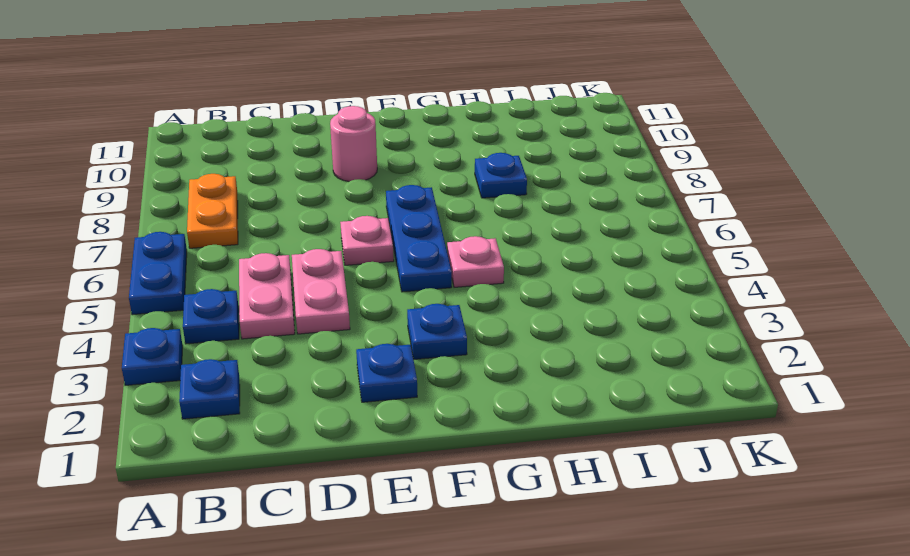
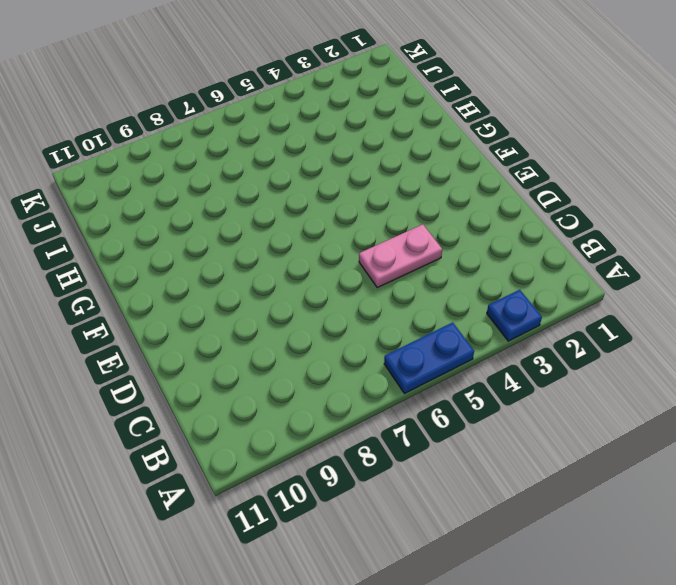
none -> blue plate B2 level 1
none -> blue plate B4 level 1
none -> orange plate B7:B8 level 1

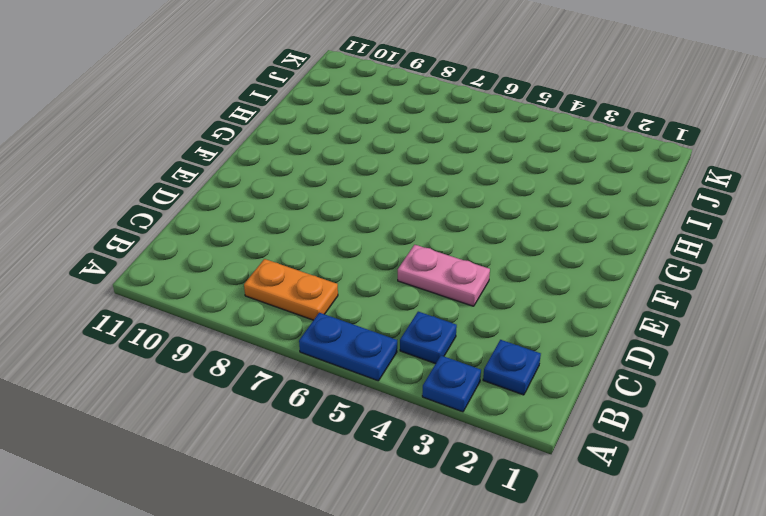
none -> pink plate C4:C5 level 1
none -> blue plate E2 level 1
none -> pink plate E6 level 1

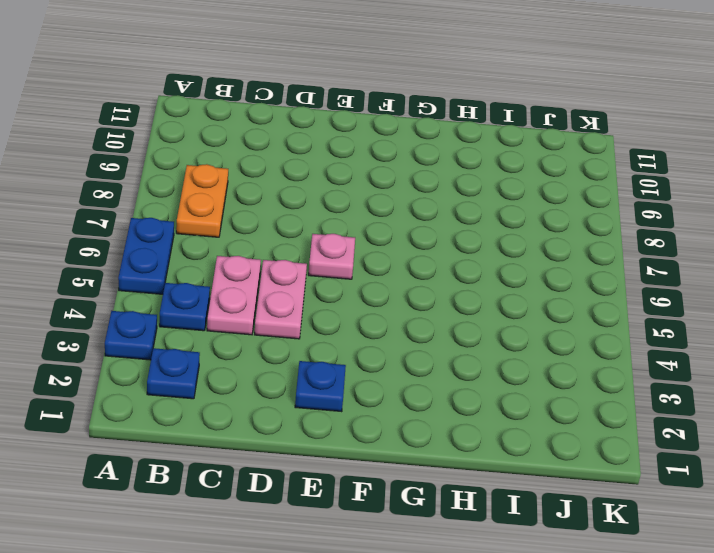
none -> pink round brick E9 level 1
none -> blue plate F3 level 1
none -> blue plate F5:F7 level 1

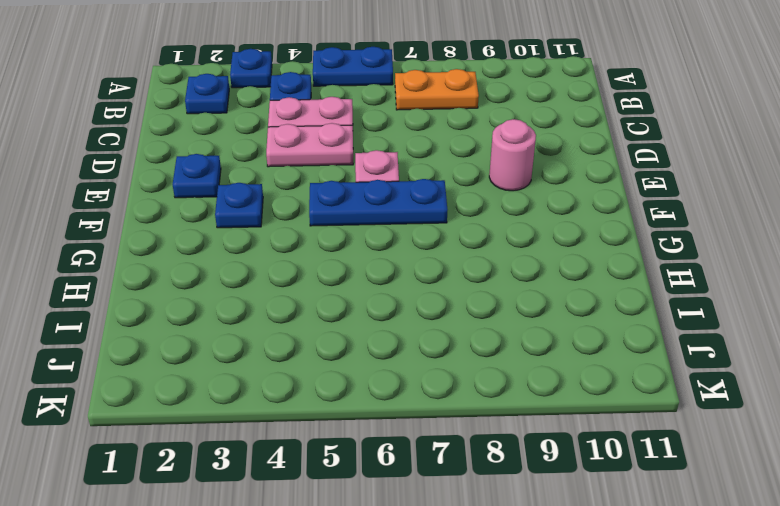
none -> pink plate G5 level 1
none -> blue plate H8 level 1

